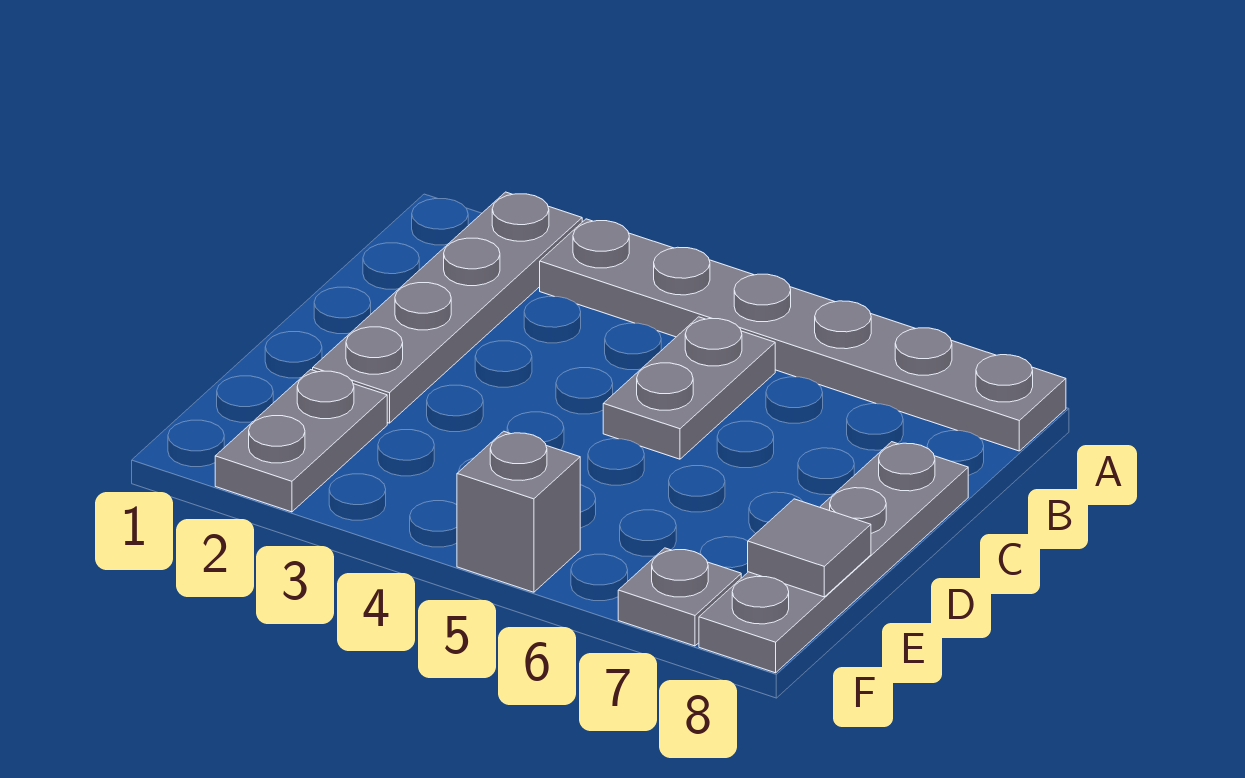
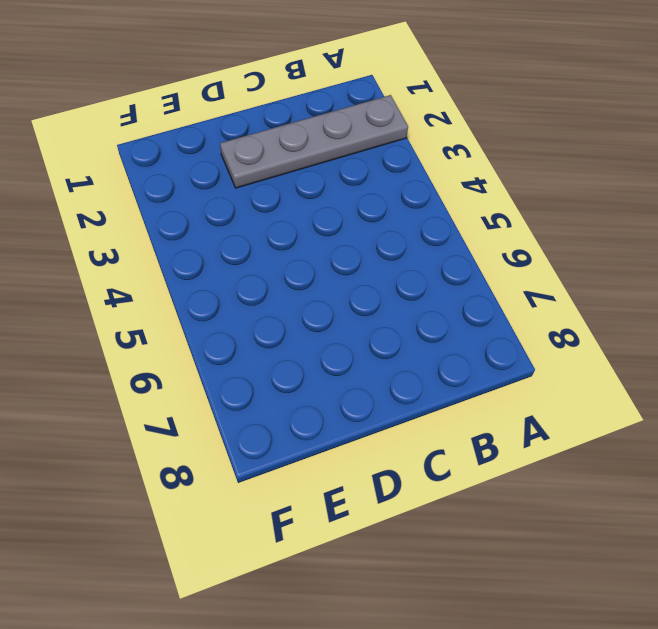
none -> grey plate A3:A8 level 1
none -> grey plate B5:C5 level 1

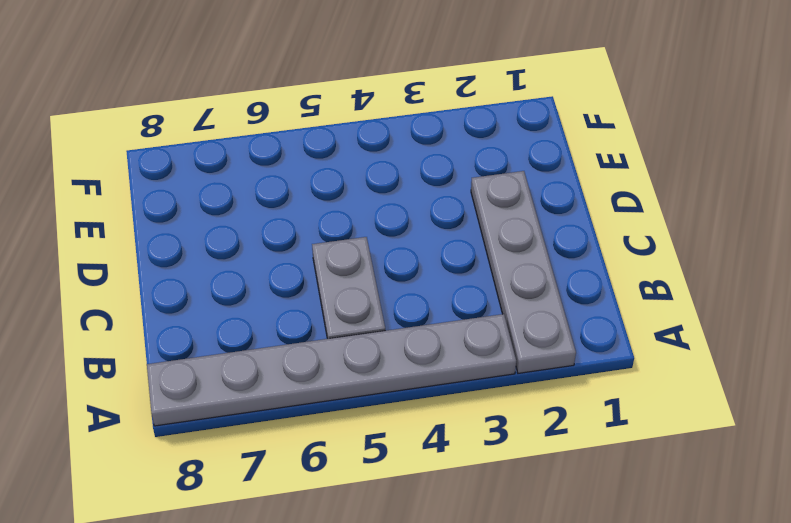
none -> grey plate C8:F8 level 1
none -> grey plate E2:F2 level 1

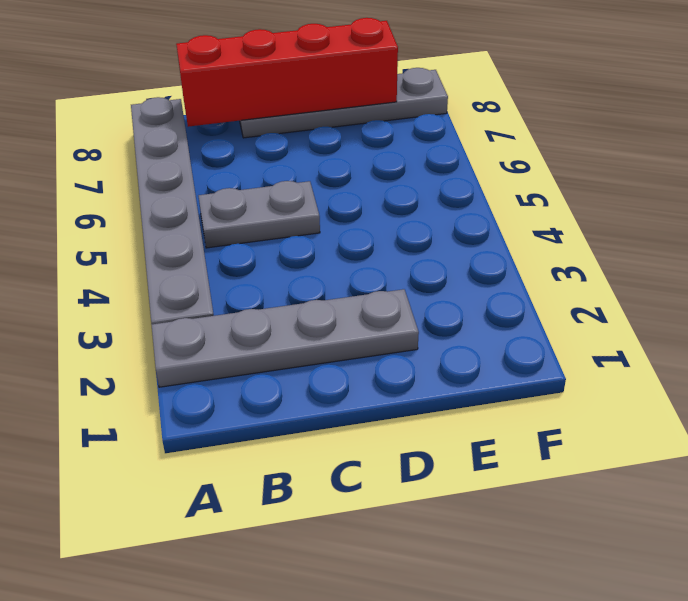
red brick B8:E8 level 2 -> grey tile E8 level 2
none -> grey plate E2:F2 level 1
none -> grey brick F5 level 1

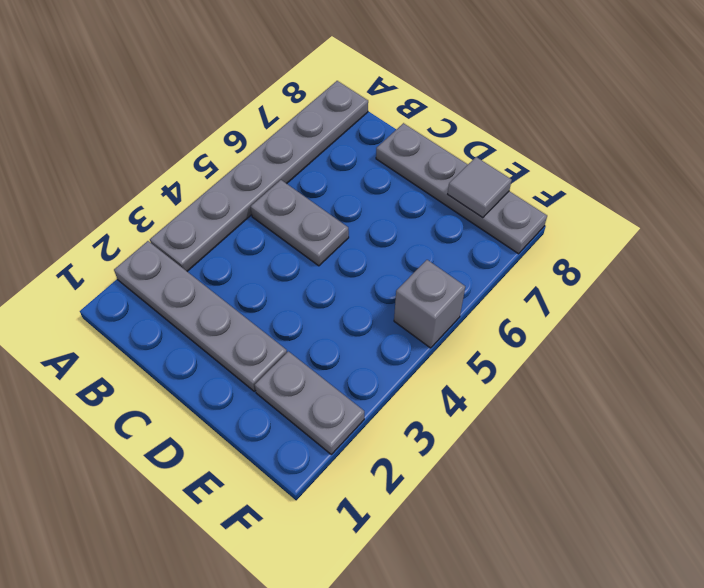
none -> grey plate F7 level 1

